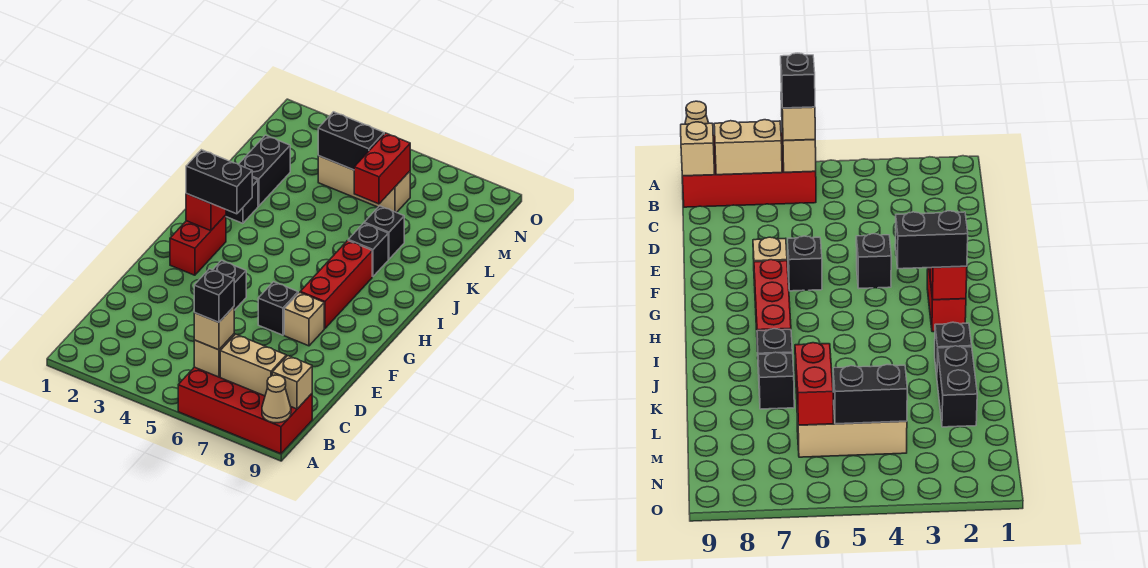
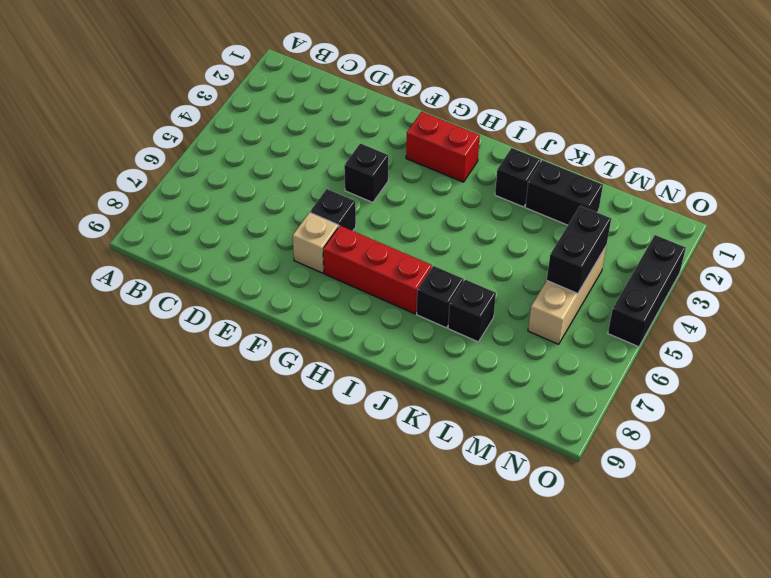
black brick O3:O5 level 1 -> none
none -> red brick A6:B9 level 1
none -> tan cone A9 level 2
none -> tan brick B6 level 2

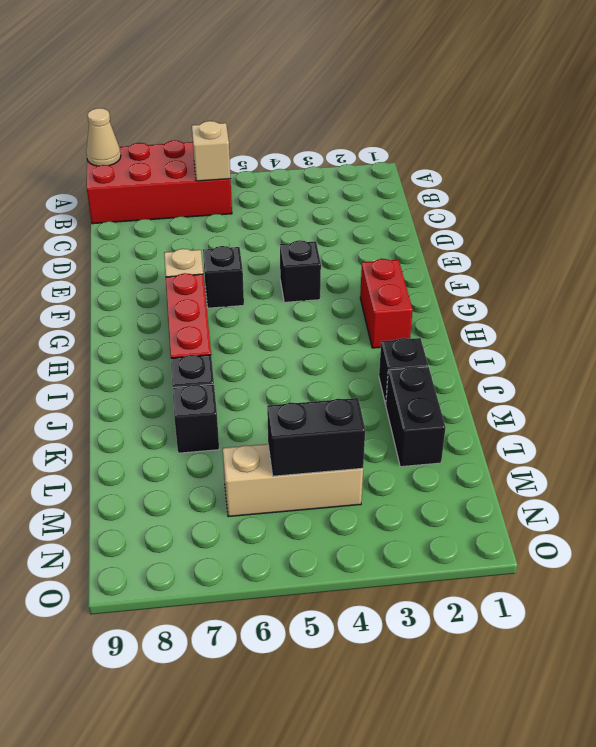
none -> tan brick B7:B8 level 2
none -> tan brick B9 level 2
none -> red brick H2 level 2

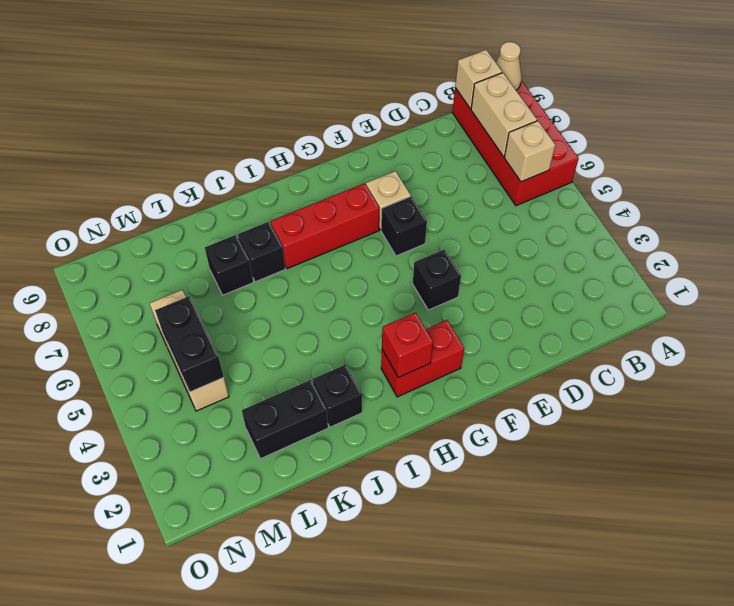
none -> red brick L6:M6 level 2
none -> tan brick B6 level 3
none -> black brick H2:H3 level 3

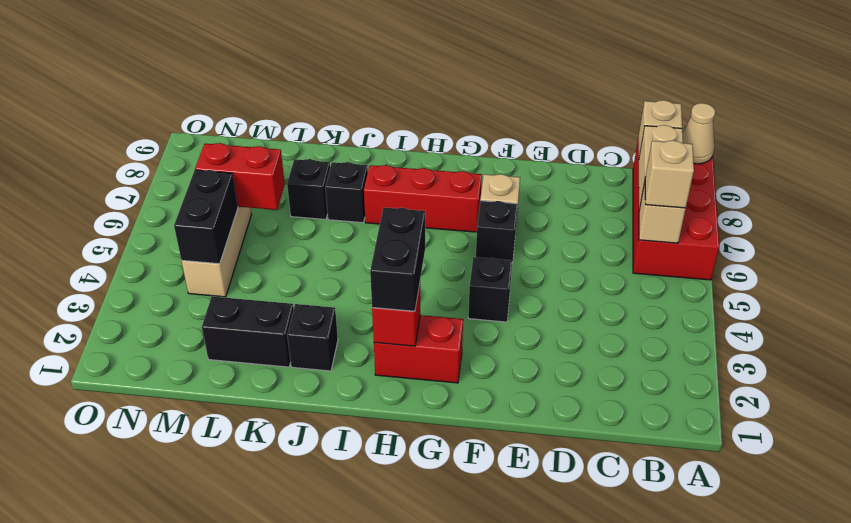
none -> black brick B6 level 4

